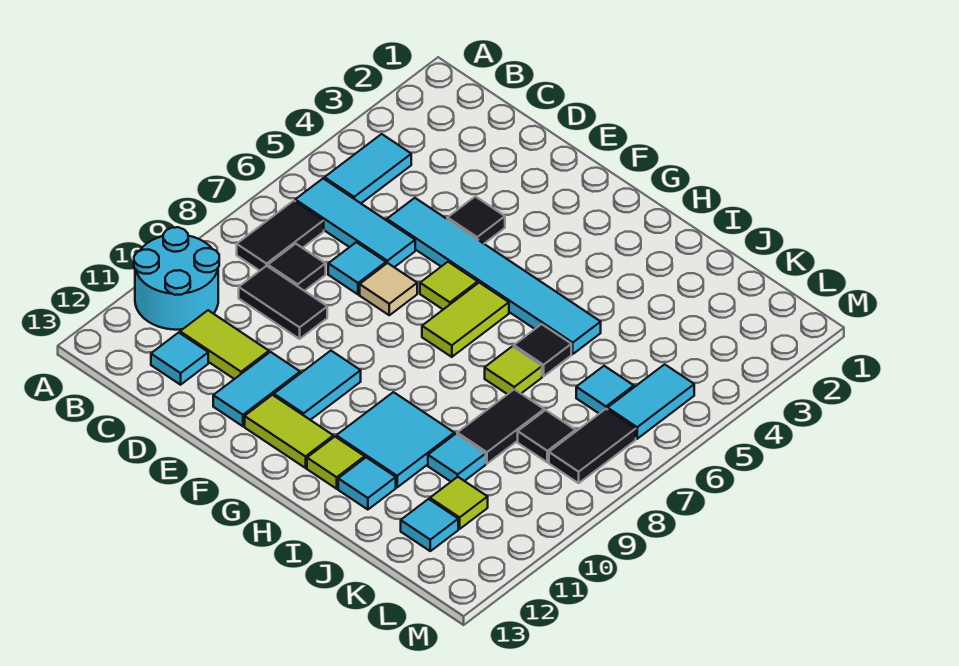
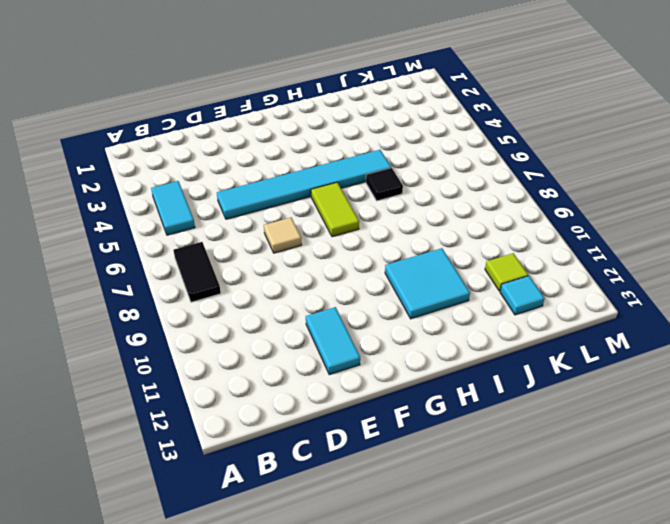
none -> cyan round brick A10:B11 level 1
none -> cyan tile B6:D6 level 1
none -> black tile C8 level 1
none -> black tile C9:D9 level 1

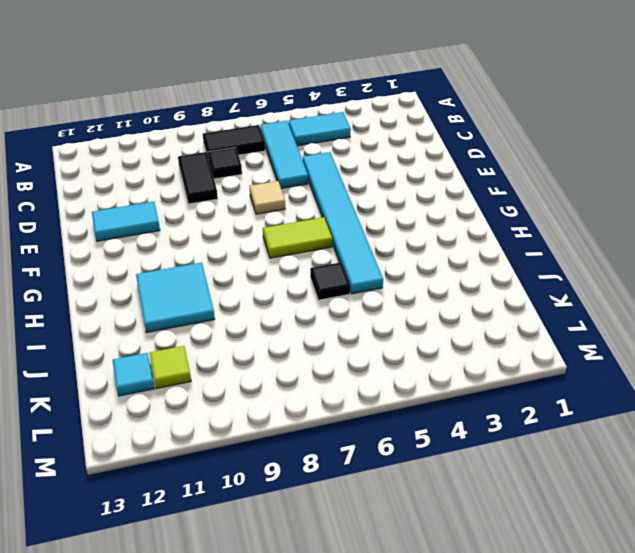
none -> cyan round brick A10:B11 level 1
none -> lime tile C11:D11 level 1
none -> cyan tile C12 level 1
none -> cyan tile D7 level 1

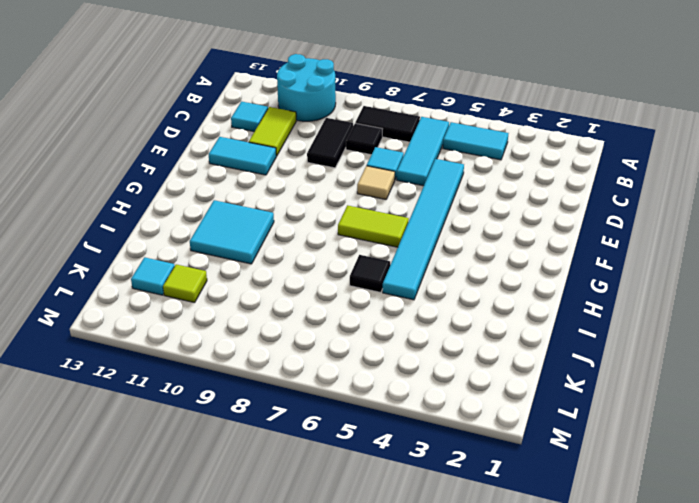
none -> black tile E4 level 1
none -> lime tile F6 level 1
none -> cyan tile F10:F11 level 1
none -> lime tile F12:G12 level 1

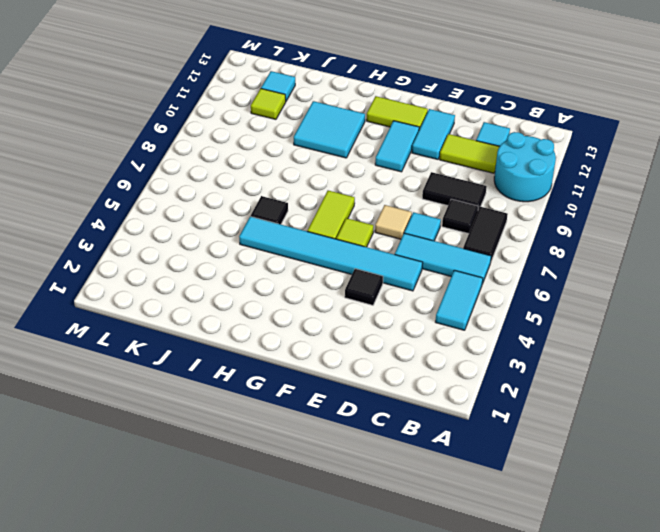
none -> lime tile H12 level 1
none -> lime tile I7 level 1
none -> cyan tile I12 level 1
none -> black tile J8:J9 level 1

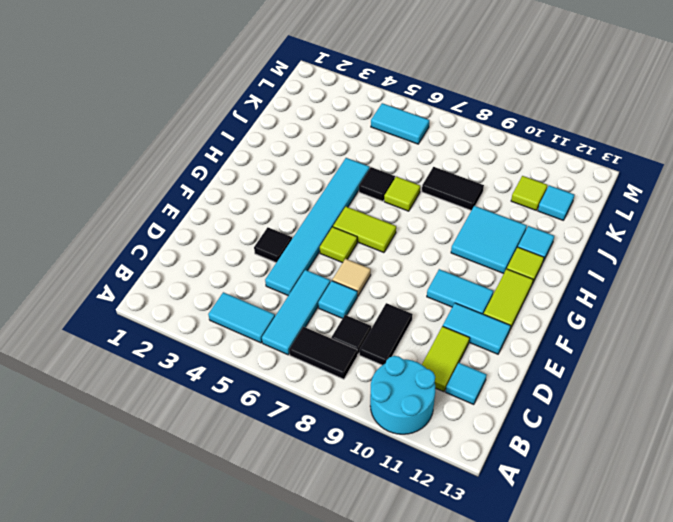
none -> cyan tile J10 level 1
none -> cyan tile K6 level 1
none -> black tile K8 level 1
none -> black tile L7:L8 level 1

